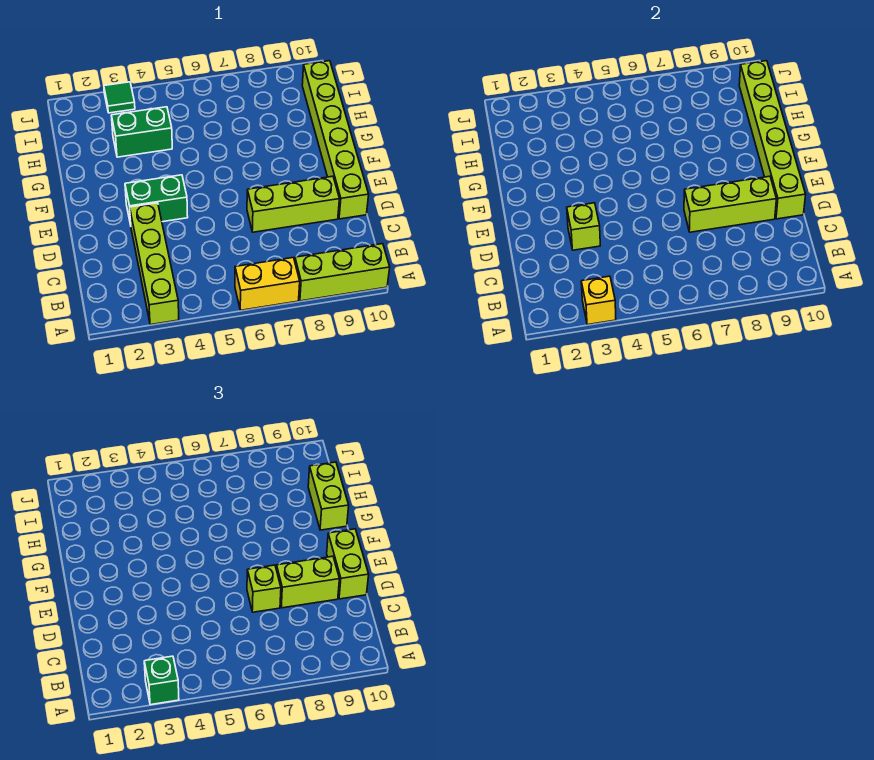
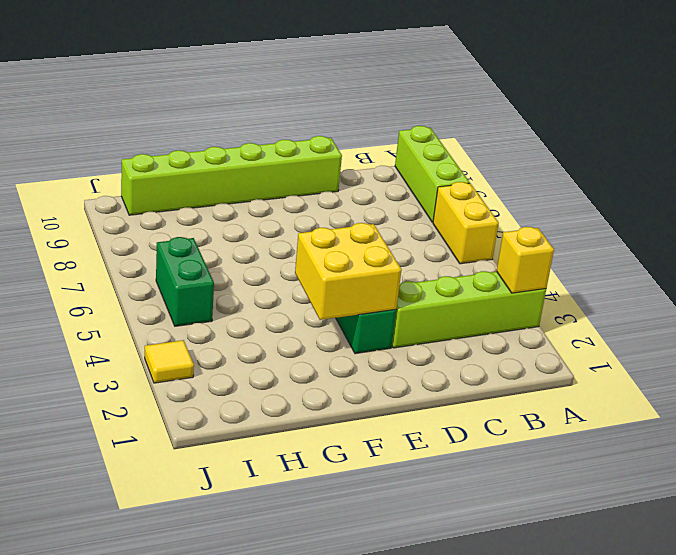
yellow brick E3:F4 level 2 -> none
green brick I5:I6 level 1 -> green brick H3:H4 level 1
yellow tile J3 level 1 -> green tile J3 level 1
none -> lime brick D7:D9 level 1
none -> lime brick D3 level 2
none -> lime brick D7:D9 level 2

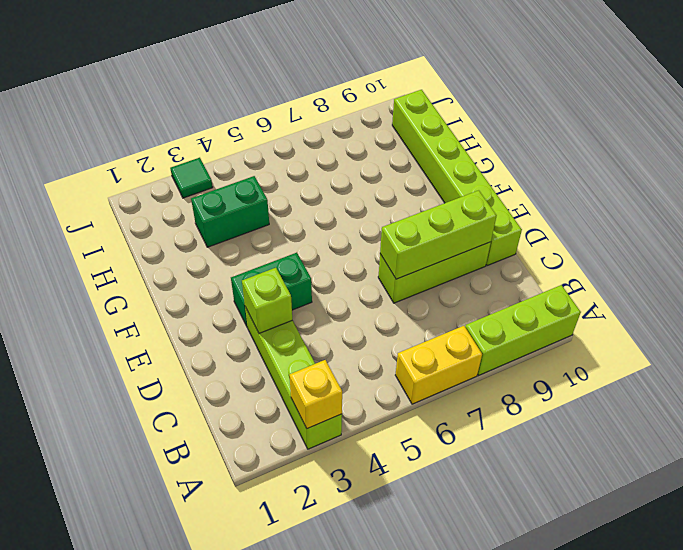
none -> lime brick D10:I10 level 2
none -> green brick A3 level 3
none -> lime brick D7 level 3

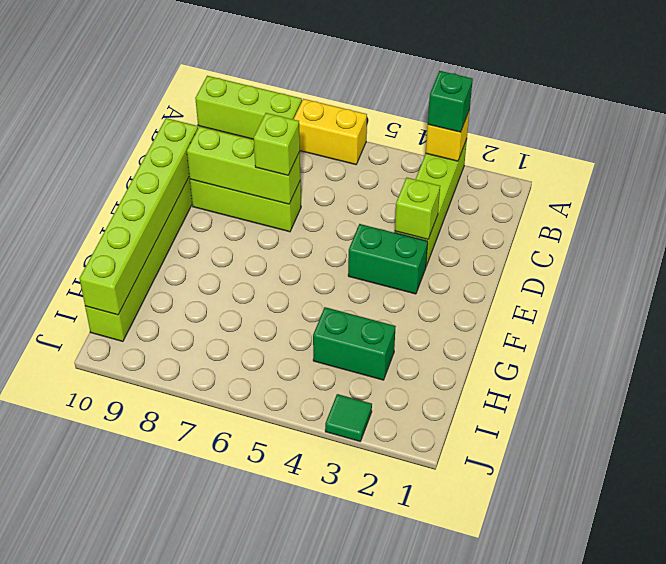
none -> lime brick D8:D9 level 3
none -> lime brick D10:E10 level 3
none -> lime brick G10:H10 level 3

